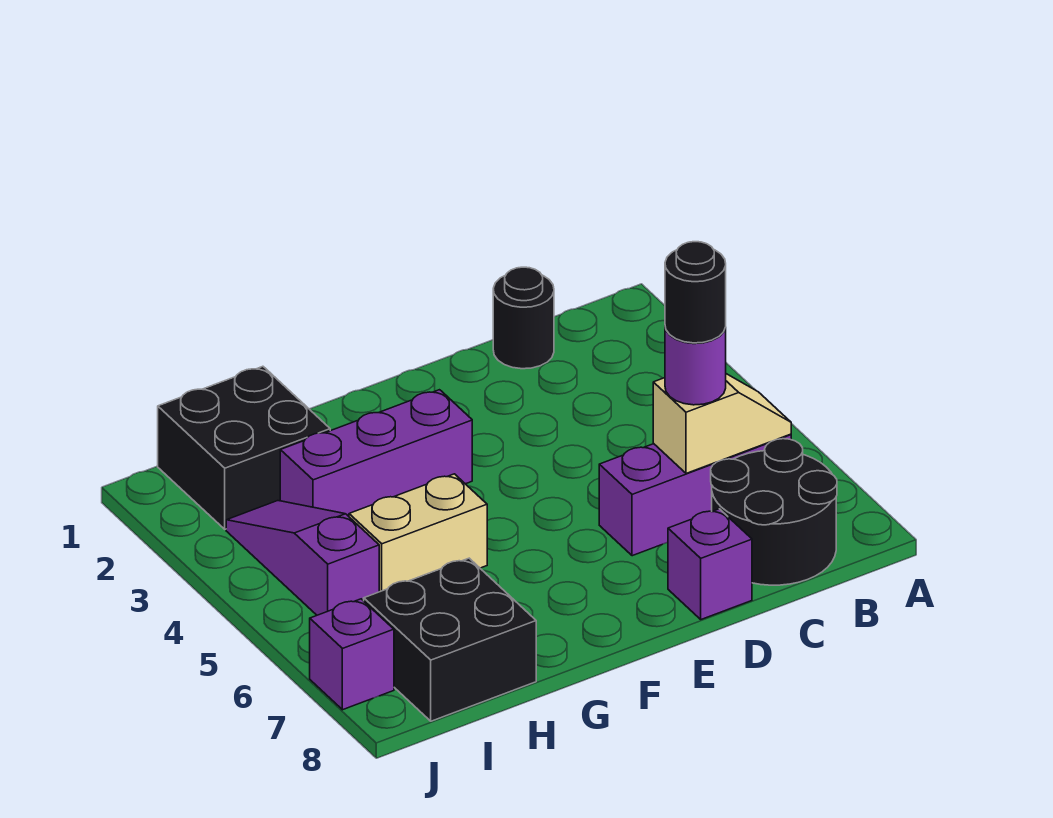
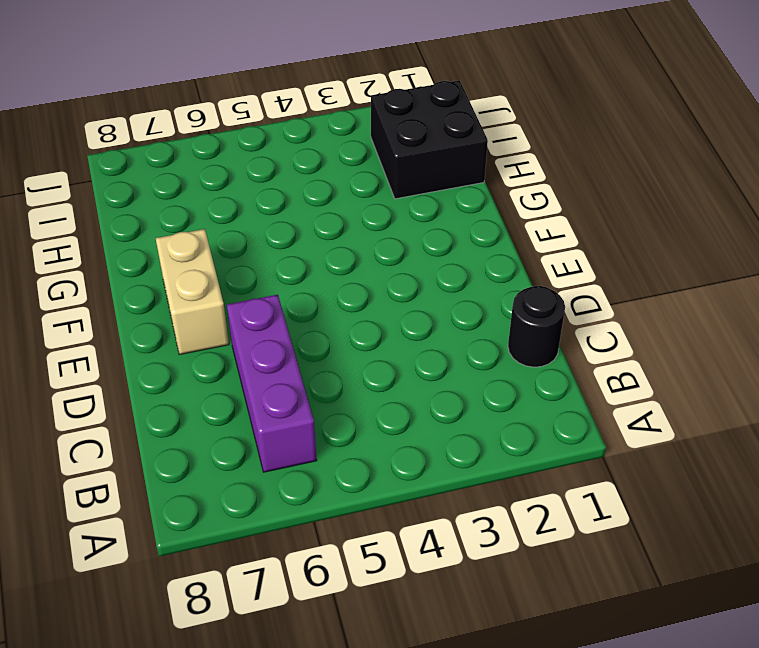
tan brick E7:F7 level 1 -> tan brick G5:H5 level 1
none -> black round brick B7:C8 level 1
none -> purple brick D8 level 1
none -> purple brick F3:H3 level 1

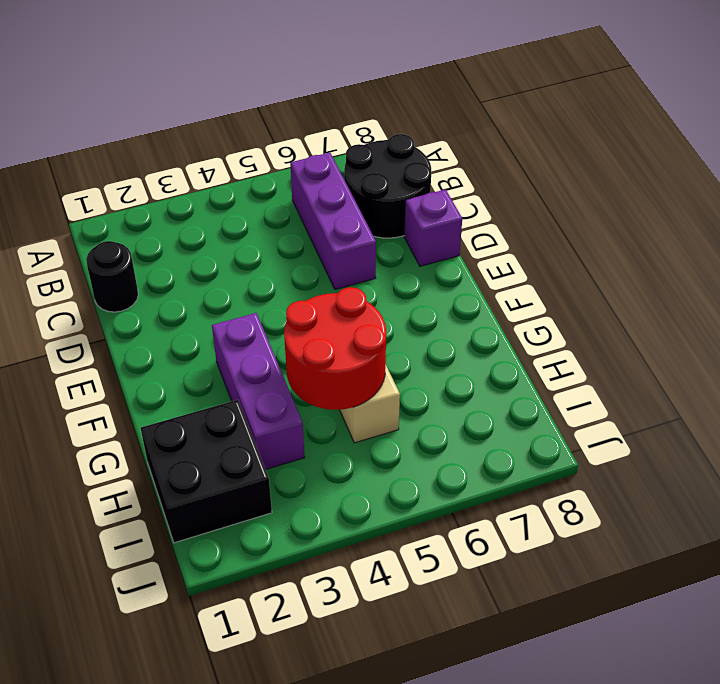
red round brick G4:H5 level 2 -> none
none -> black brick H7:I8 level 1
none -> purple slope I3:I5 level 1 top 5
none -> purple brick J7 level 1

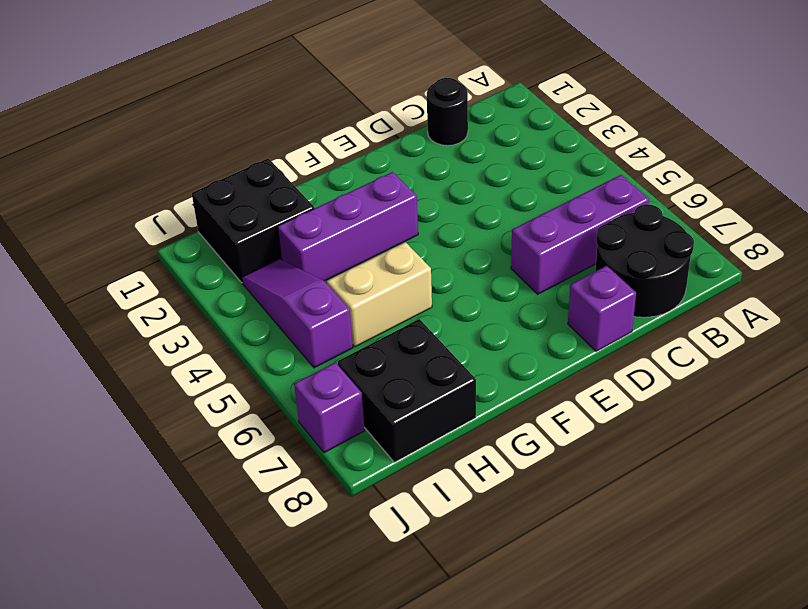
none -> tan slope B6:C6 level 2 top C
none -> purple round brick C6 level 3
none -> black round brick C6 level 4

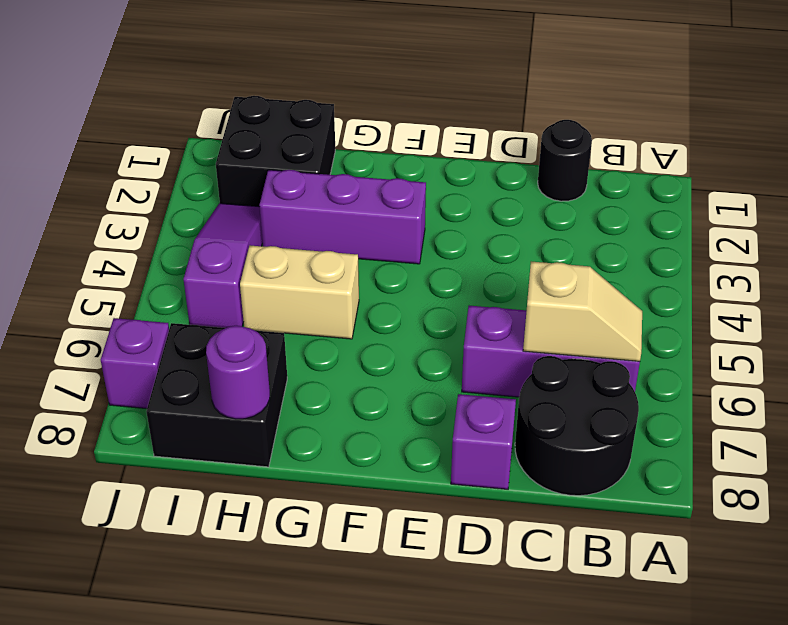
purple round brick H8 level 2 -> purple round brick C6 level 3
none -> black round brick C6 level 4

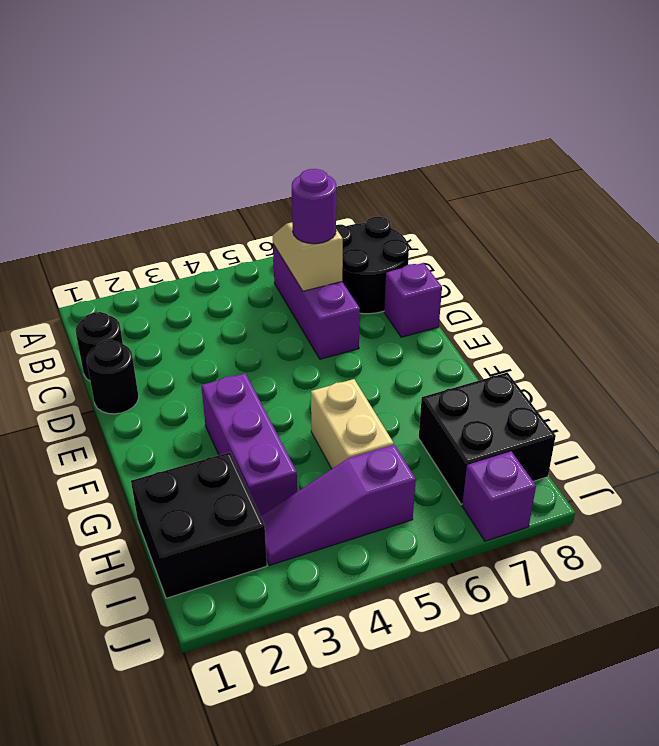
black round brick D1 level 1 -> black round brick C6 level 4

